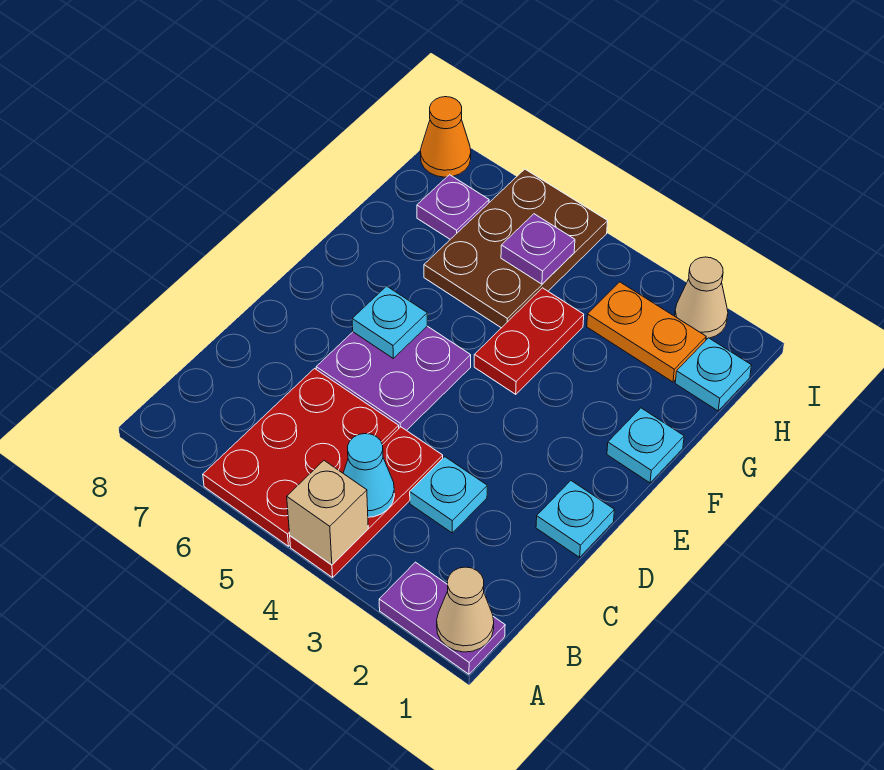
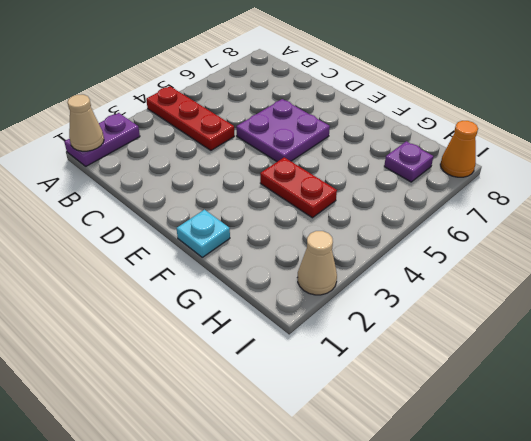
none -> red plate A5:C6 level 1
none -> cyan plate C3 level 1
none -> cyan plate D1 level 1

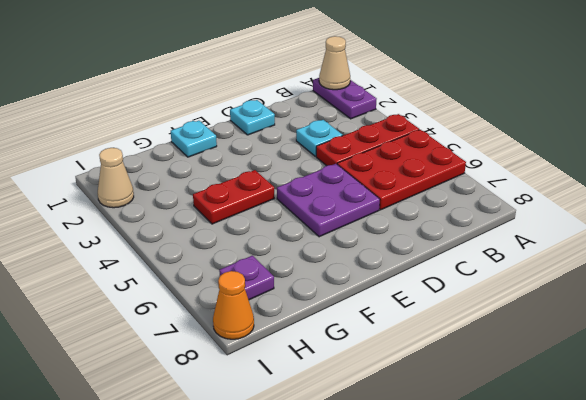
none -> brown plate G5:I6 level 1
none -> cyan plate H1 level 1
none -> orange plate H2:H3 level 1

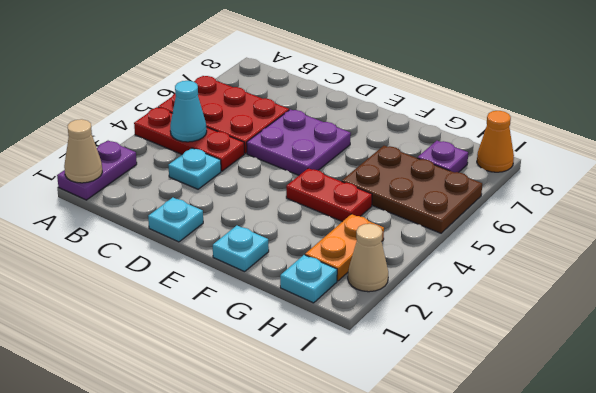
none -> tan brick A4 level 2
none -> cyan plate E6 level 2
none -> purple plate H5 level 2

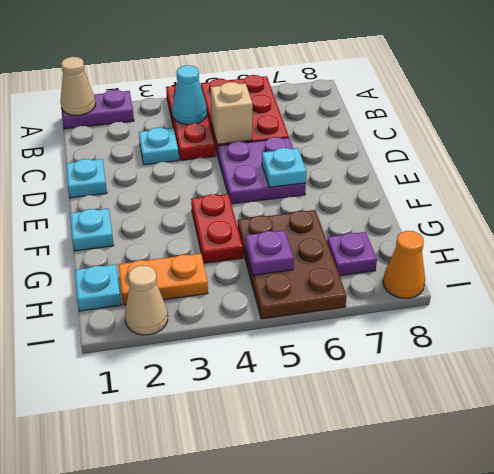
tan brick C5 level 2 -> tan brick A4 level 2

